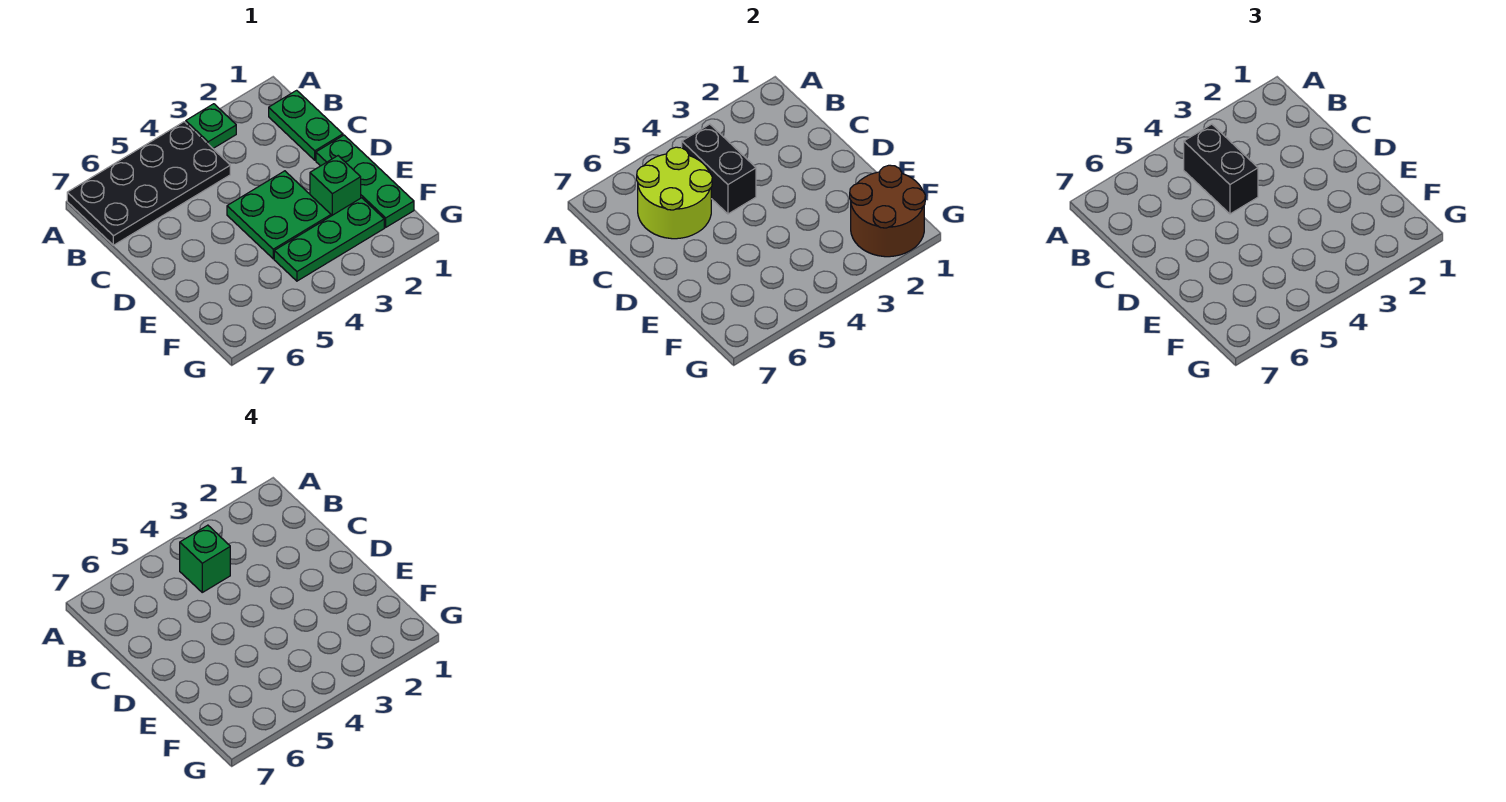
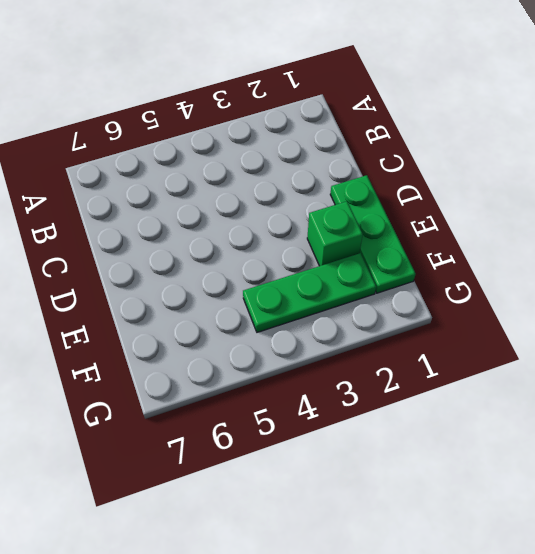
none -> green plate A3 level 1
none -> black plate A4:B7 level 1
none -> green plate B1:C1 level 1

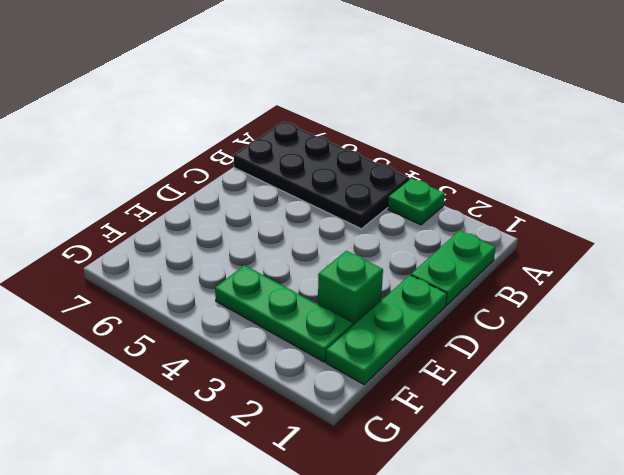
none -> green plate D3:E4 level 1
none -> black brick B4:C4 level 2
none -> lime round brick B5:C6 level 2

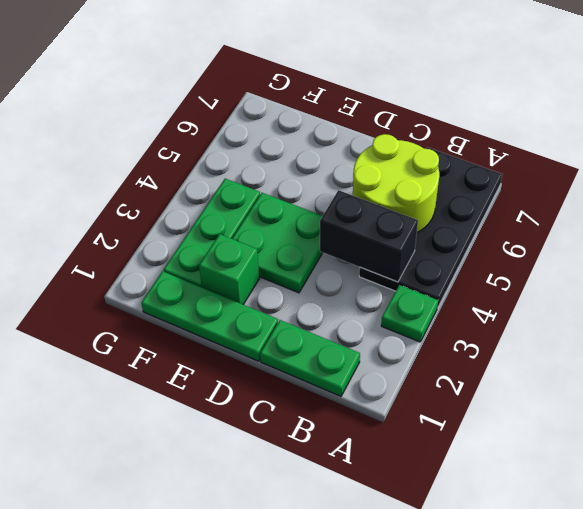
none -> brown round brick F1:G2 level 2
none -> black brick B4:C4 level 3
none -> green brick B4 level 4

